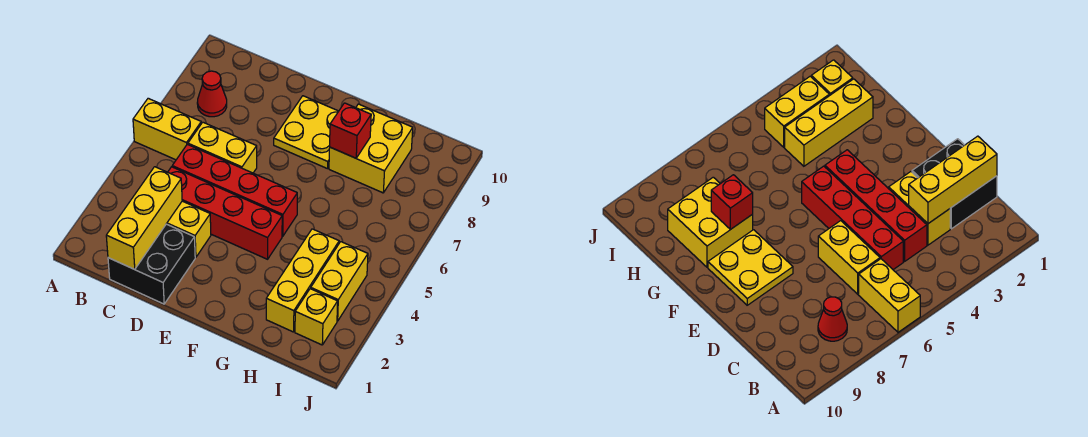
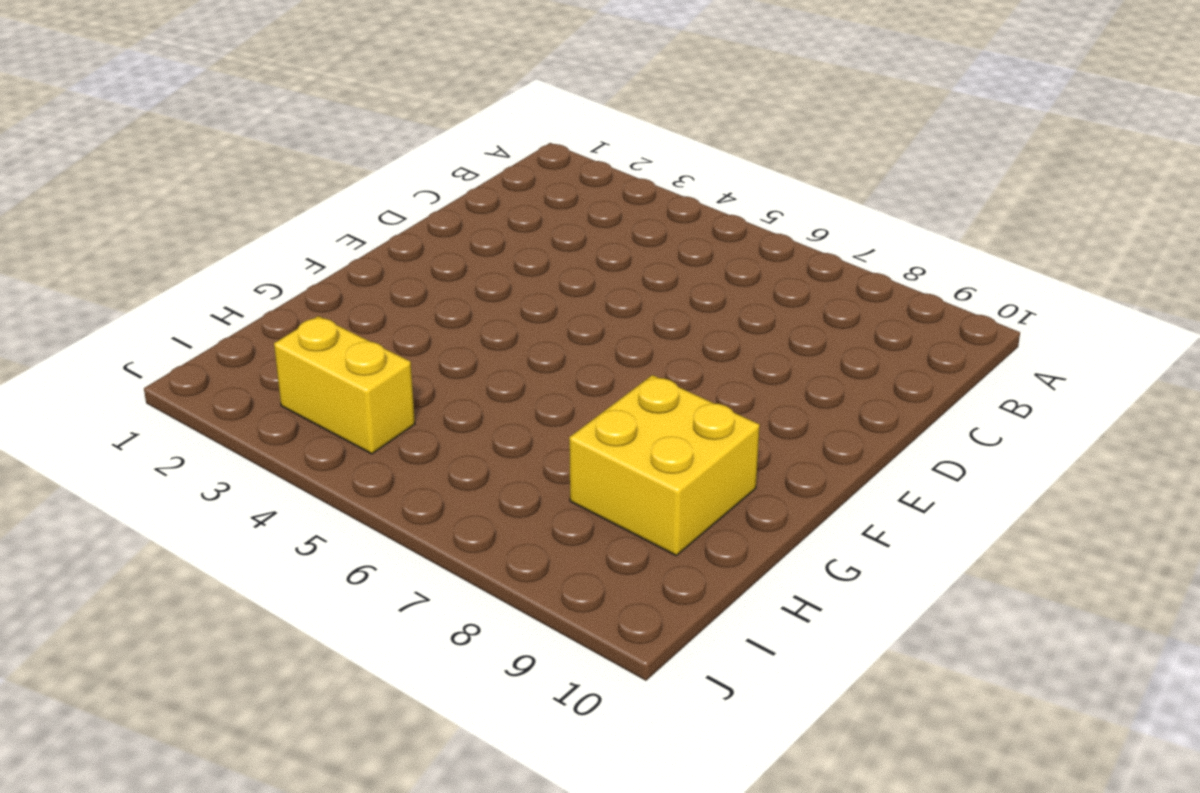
none -> yellow brick A6:B6 level 1
none -> red cone B8 level 1
none -> black brick C1:D2 level 1

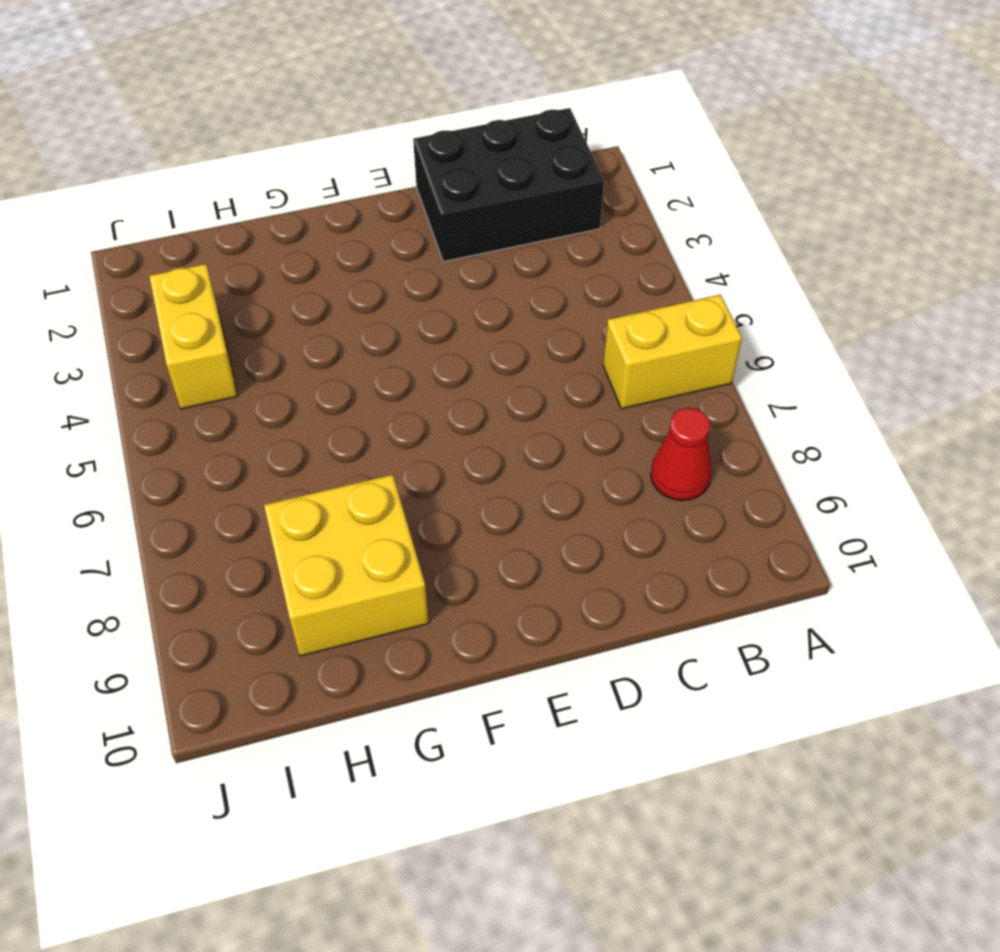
black brick B1:D2 level 1 -> black brick C1:D2 level 1
none -> yellow brick C3:D3 level 1
none -> red brick C4:F4 level 1
none -> red brick C5:F5 level 1

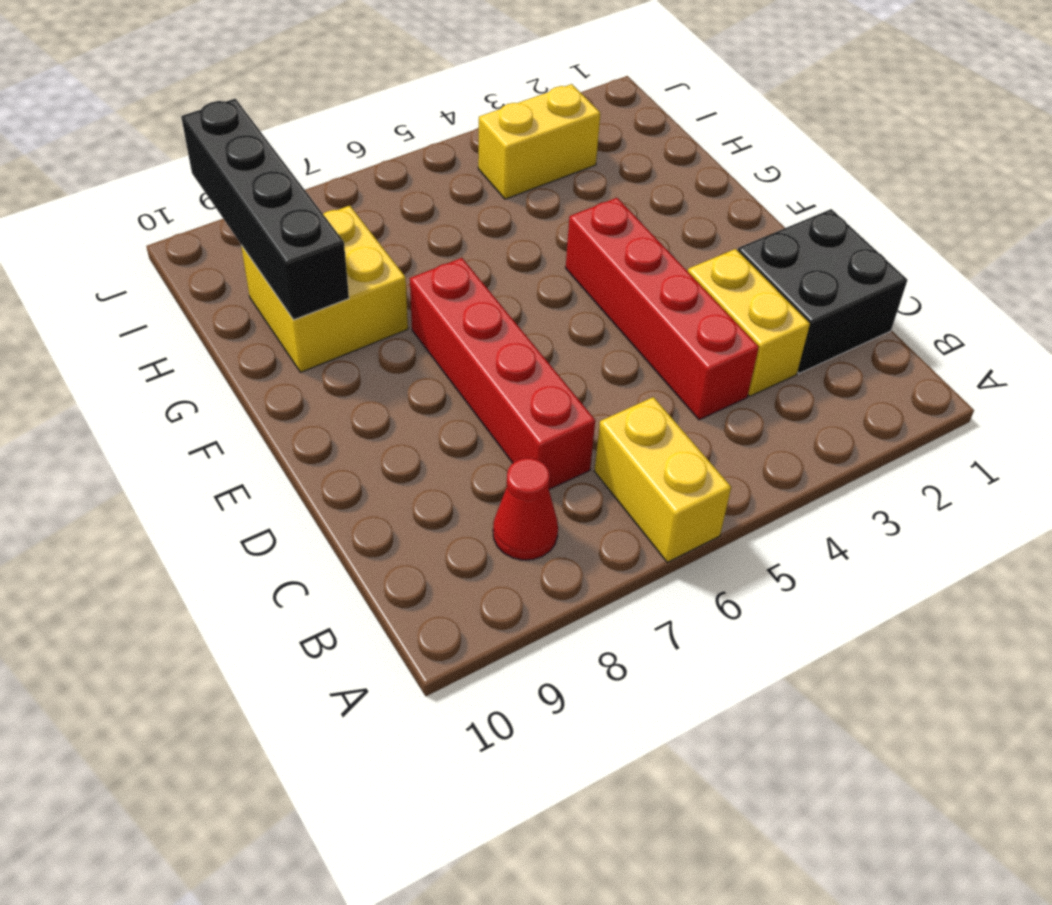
red brick C7:F7 level 1 -> red brick C5:F5 level 1
black brick G9:J9 level 2 -> none
none -> yellow brick C6:D6 level 1
none -> yellow plate E8:F9 level 1
none -> yellow brick H2:H4 level 1

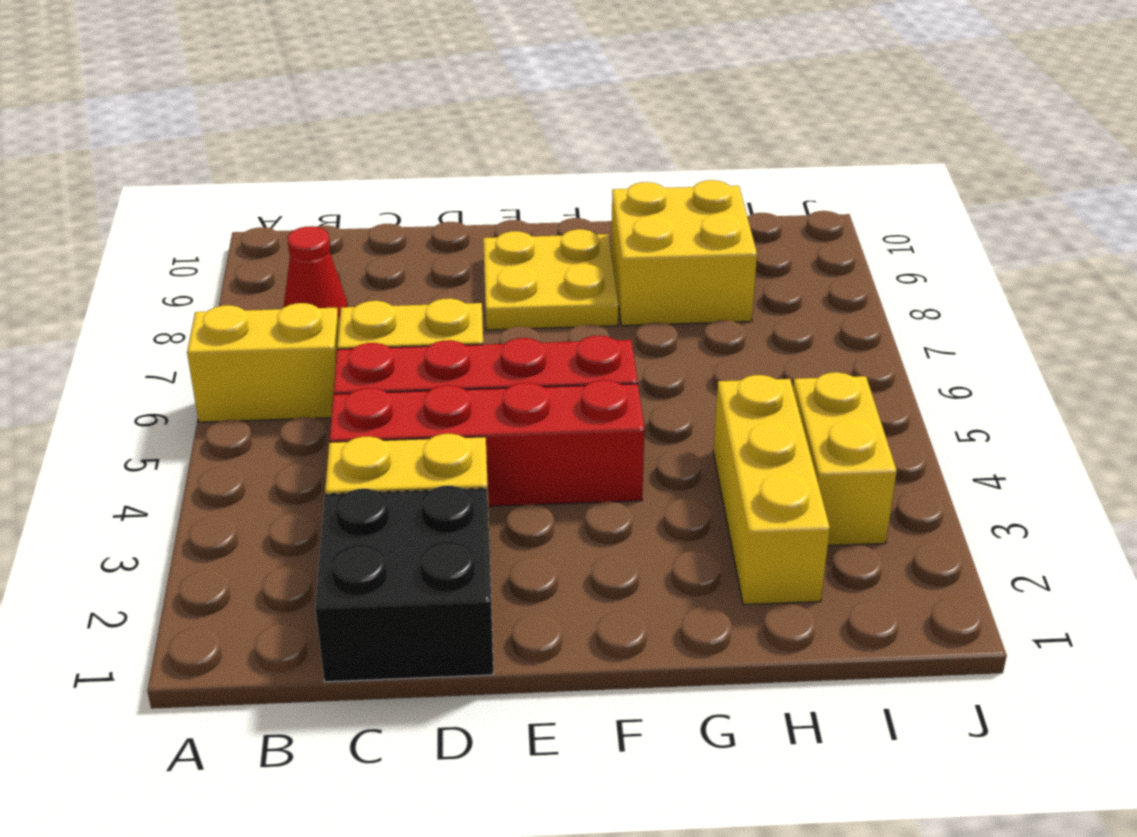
none -> yellow brick I2 level 1
none -> yellow brick C1:C3 level 2
none -> red brick G8 level 2

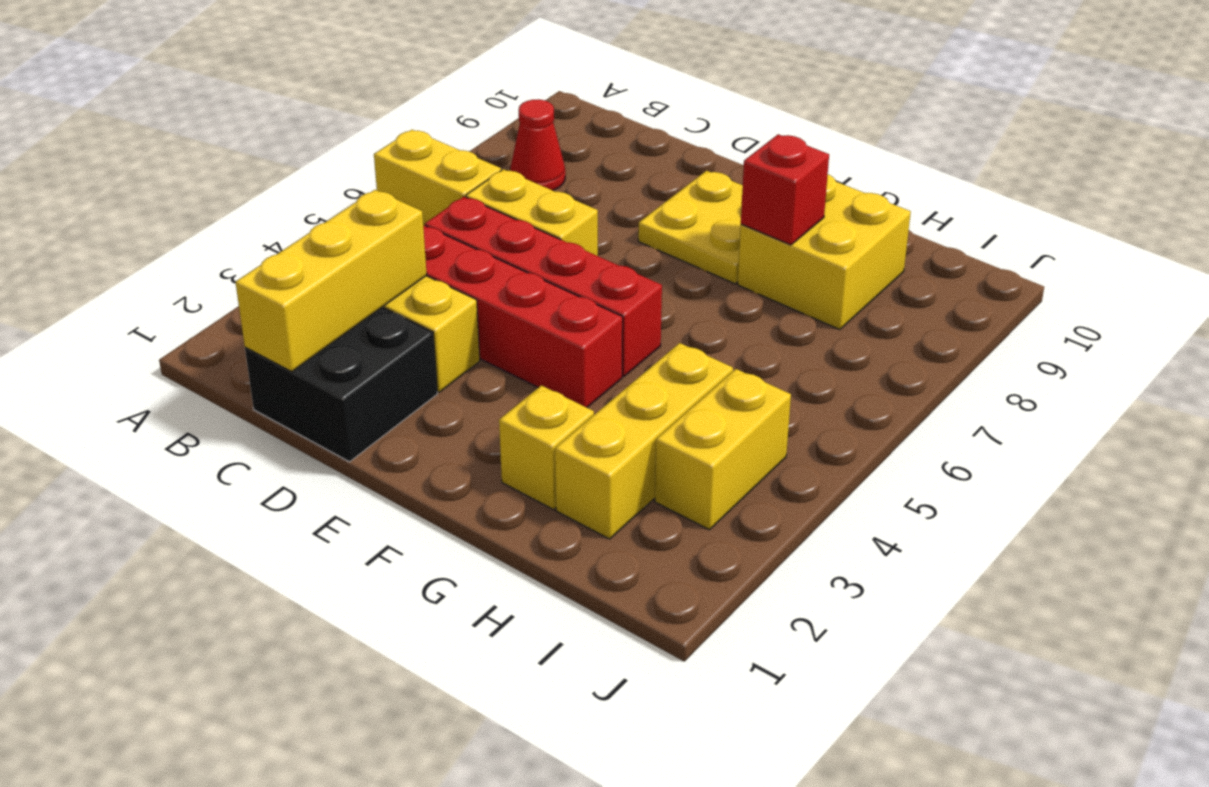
yellow brick G2 level 1 -> yellow brick I2 level 1

